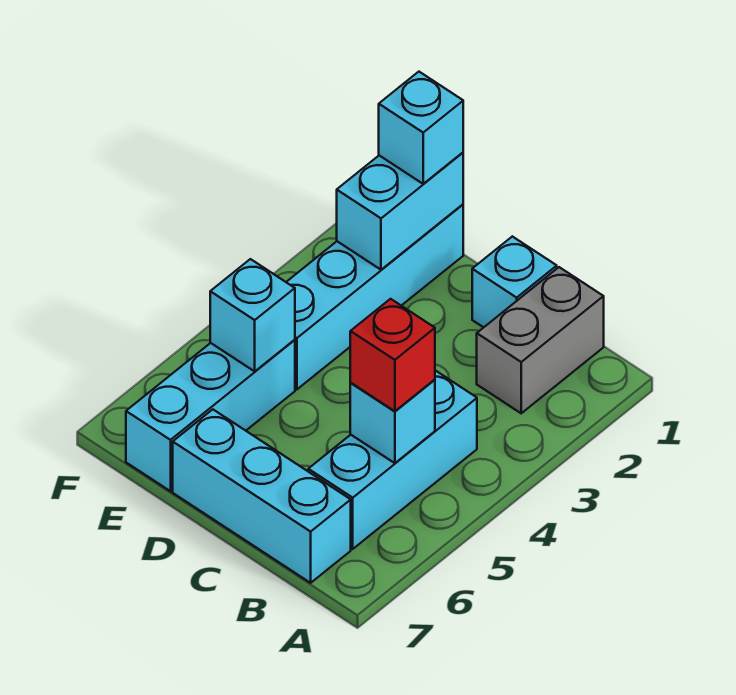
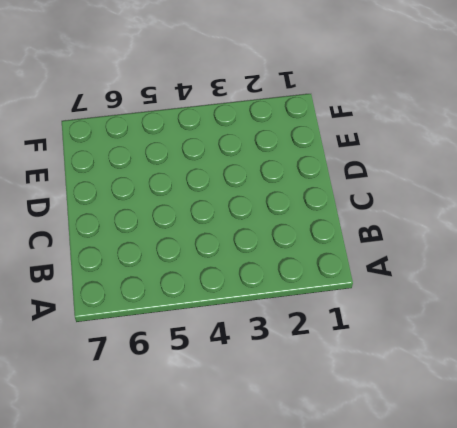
none -> grey brick B1:B2 level 1
none -> cyan brick B4:B6 level 1

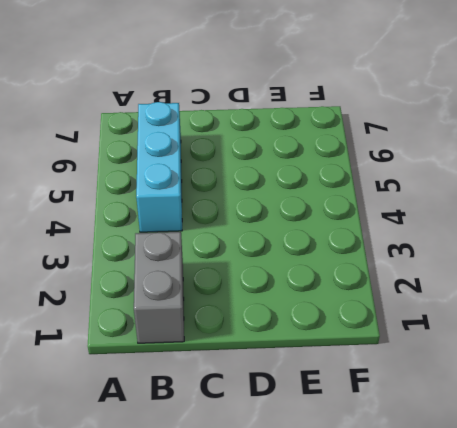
none -> cyan brick B7:D7 level 1
none -> cyan brick C1 level 1

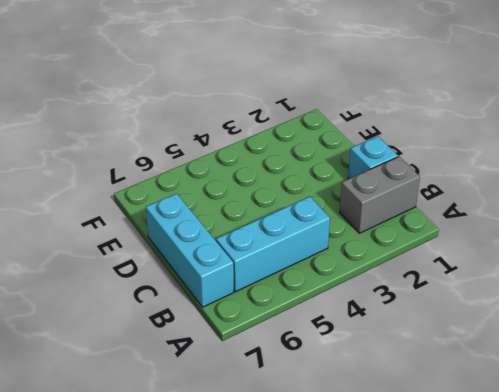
none -> cyan brick E1:E4 level 1
none -> cyan brick E5:E7 level 1

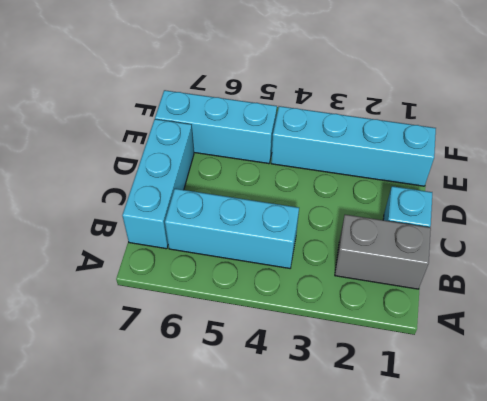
none -> cyan brick B5 level 2
none -> cyan brick E1:E2 level 2

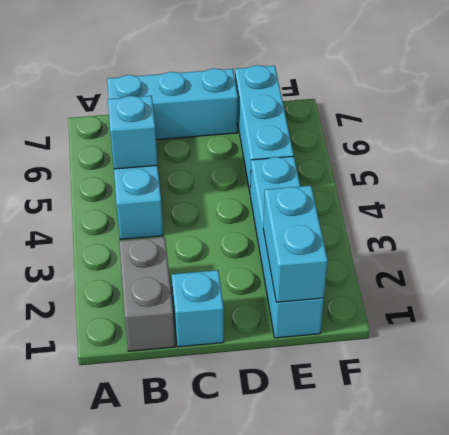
none -> cyan brick E5 level 2
none -> red brick B5 level 3

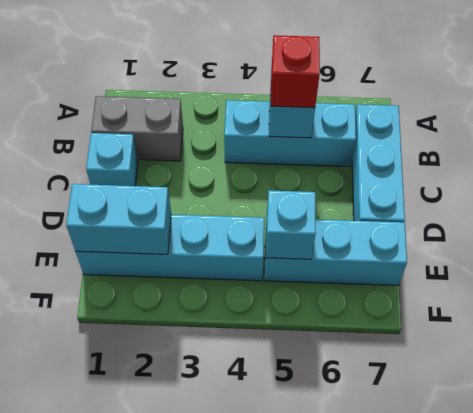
none -> cyan brick E1 level 3

